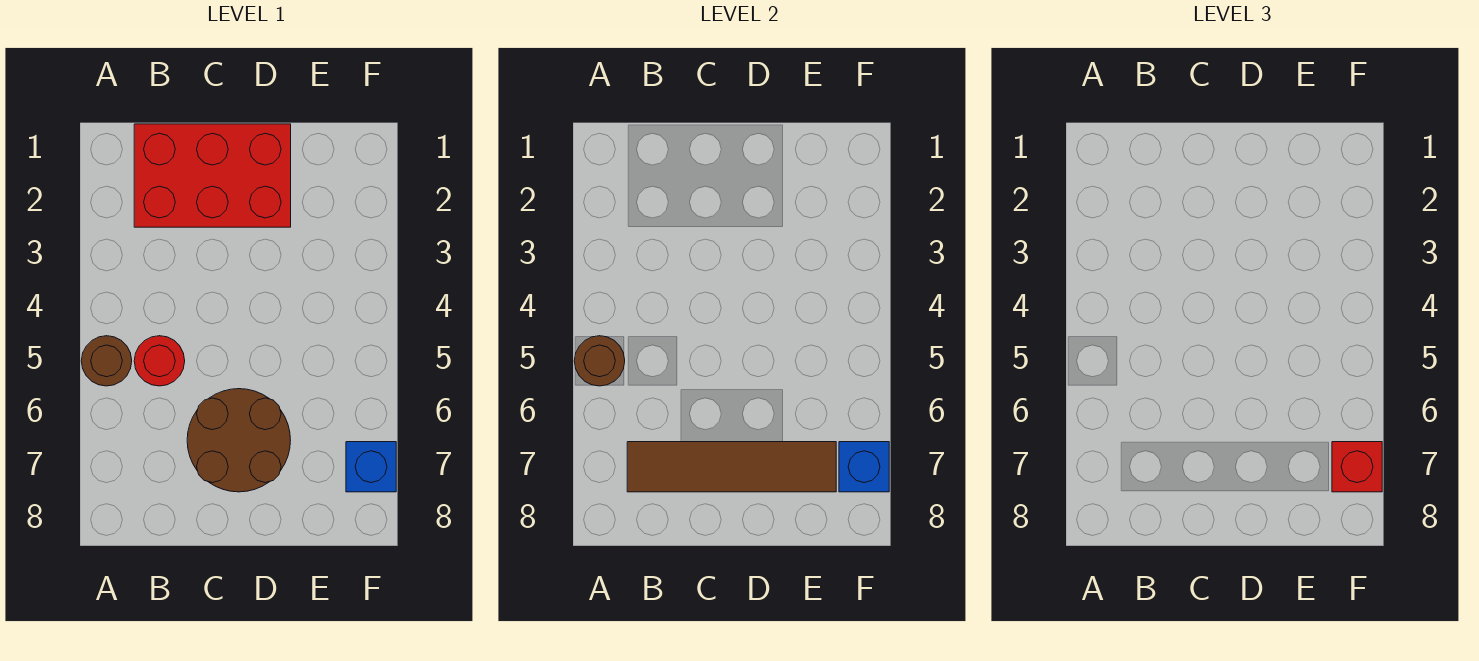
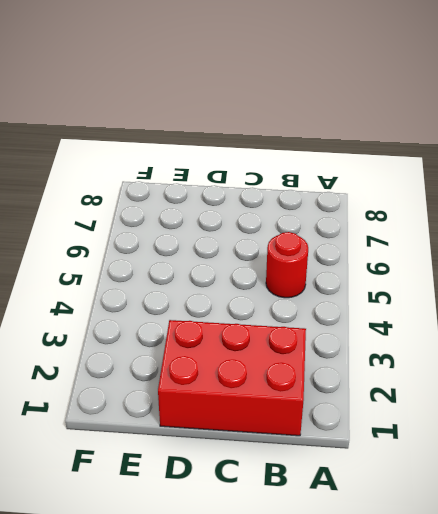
none -> brown round brick A5 level 1
none -> brown round brick C6:D7 level 1

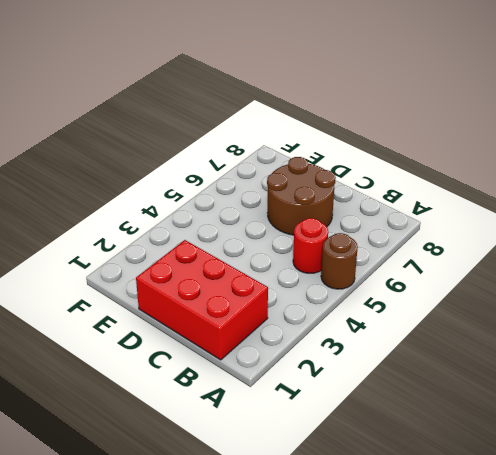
none -> blue brick F7 level 1
none -> brown round brick A5 level 2

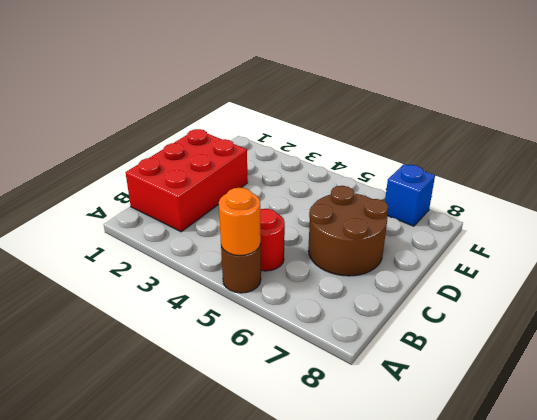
orange round brick A5 level 2 -> brown round brick A5 level 2
none -> brown tile B7:E7 level 2
none -> blue brick F7 level 2

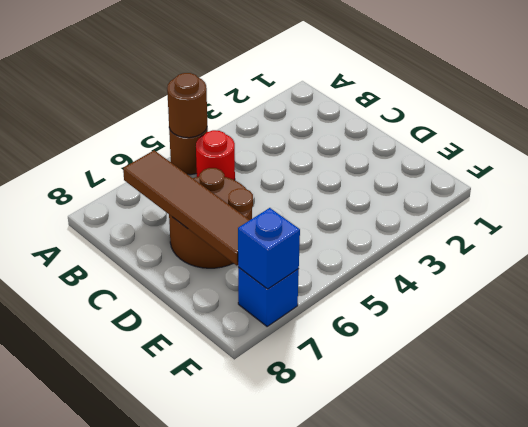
none -> red brick B1:D2 level 1
none -> red brick F7 level 3

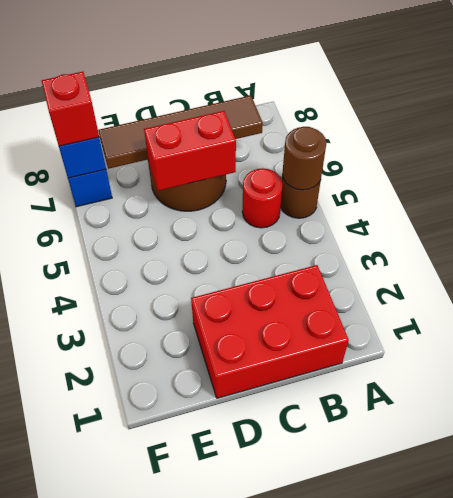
red brick C6:D6 level 2 -> none

